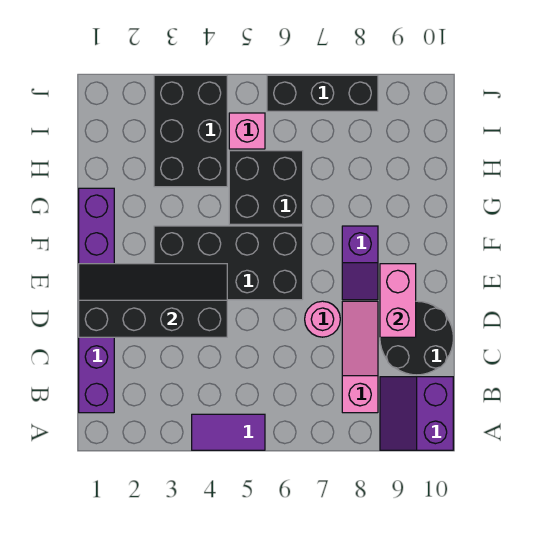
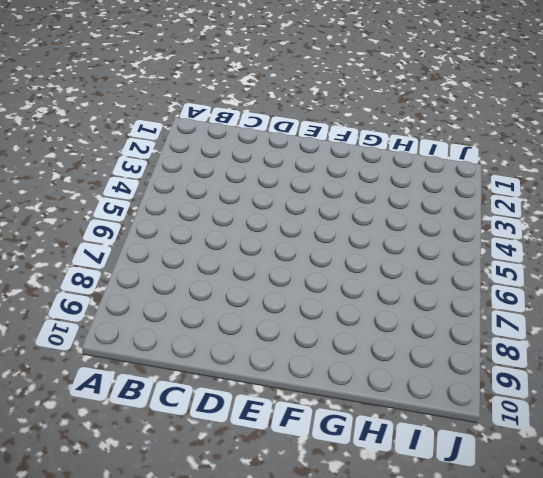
none -> purple tile A4:A5 level 1
none -> purple slope A9:B10 level 1 top 10
none -> purple brick B1:G1 level 1

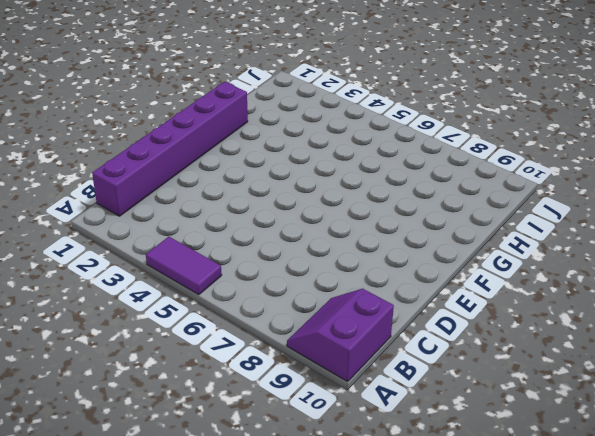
none -> pink slope B8:D8 level 1 top B
none -> black round brick C9:D10 level 1
none -> pink round brick D7 level 1

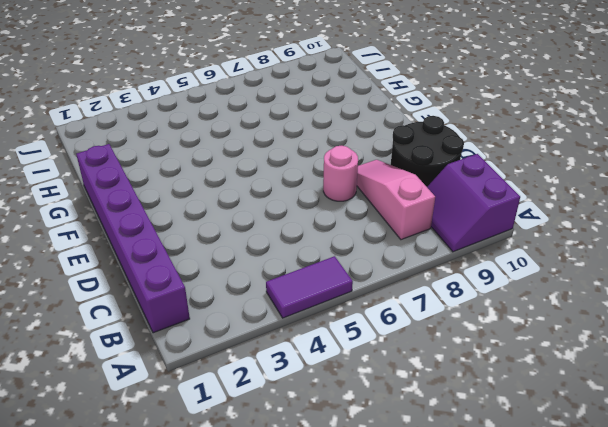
none -> black brick E3:F6 level 1
none -> purple slope E8:F8 level 1 top F
none -> black brick G5:H6 level 1

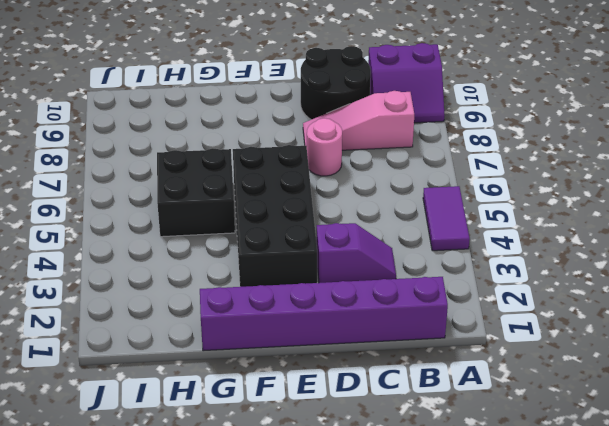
purple slope C3:D3 level 1 top D -> purple slope E8:F8 level 1 top F
none -> black brick H3:J4 level 1
none -> pink brick I5 level 1
none -> black brick J6:J8 level 1

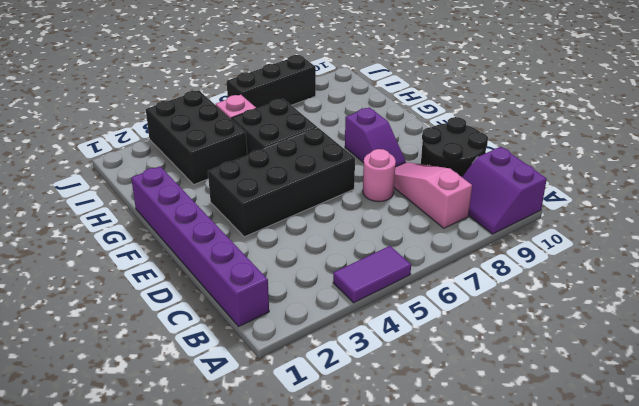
none -> black slope D1:E4 level 2 top D
none -> pink brick D9:E9 level 2

